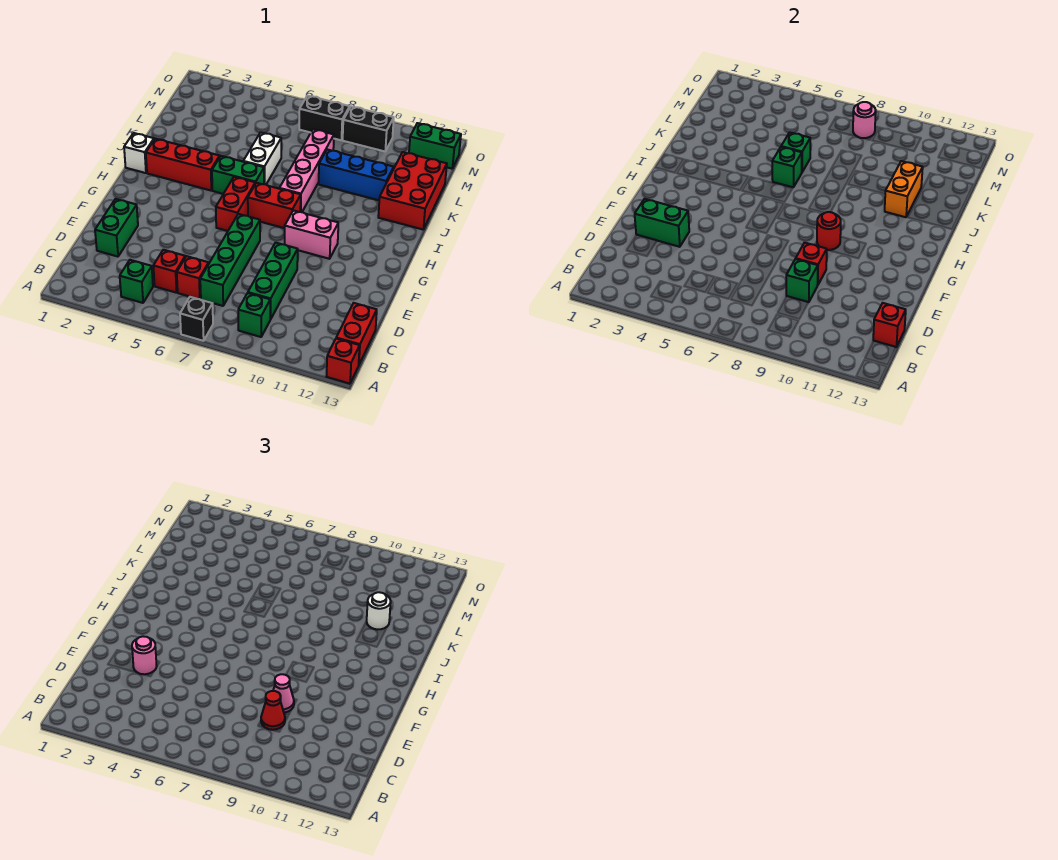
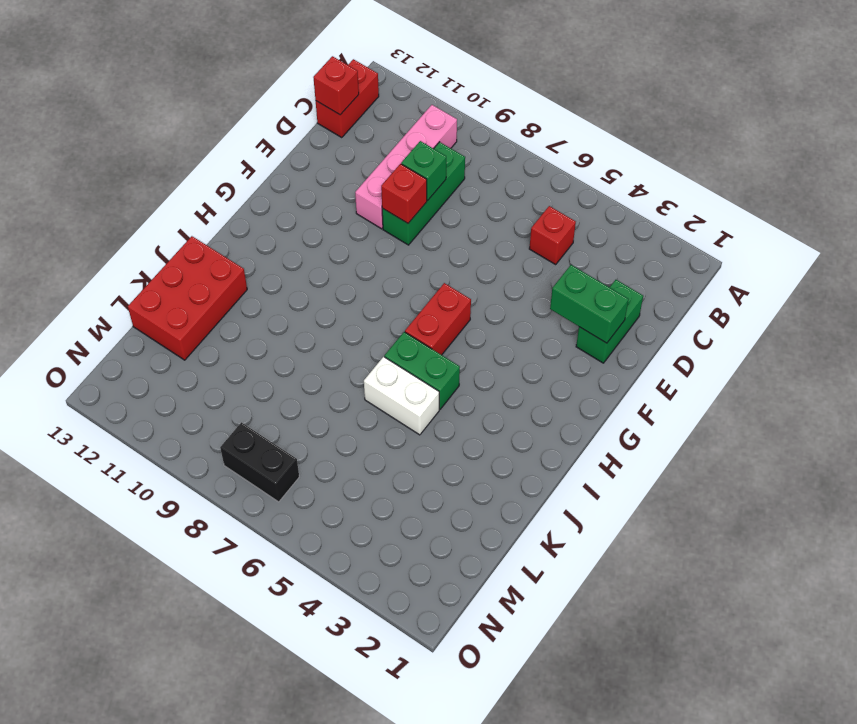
pink brick B10:E10 level 1 -> pink brick I8:L8 level 1
white brick J5:J6 level 1 -> white brick J6:K6 level 1
none -> black brick A7 level 1
none -> red brick A13 level 1
none -> green brick B4 level 1
none -> green brick B9 level 1

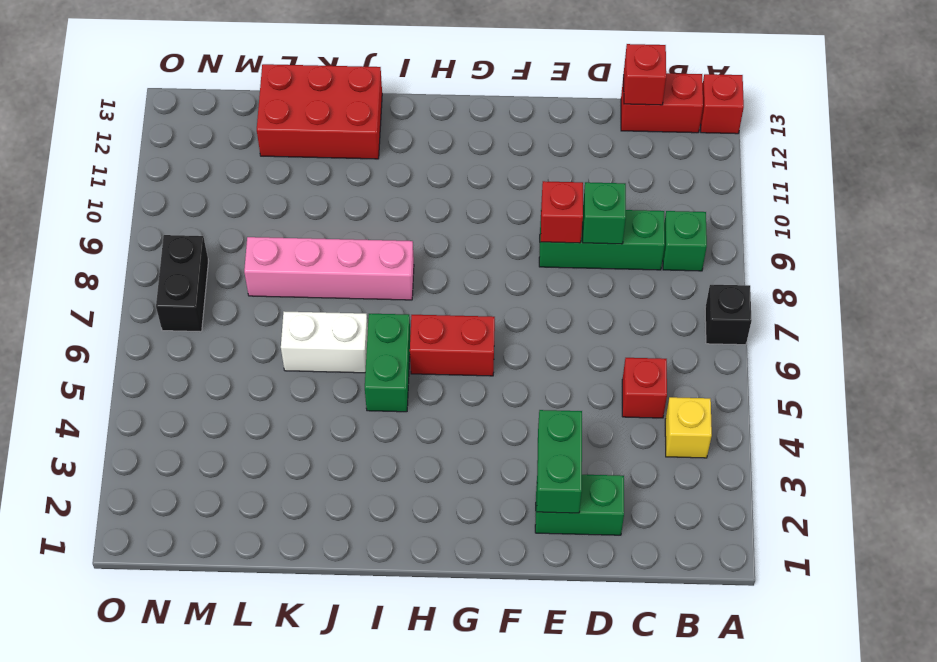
yellow brick B4 level 1 -> green brick B4 level 1
none -> red brick C6 level 1
none -> green brick C7:F7 level 1
none -> pink brick G9:G10 level 1
none -> red brick H7:H8 level 1

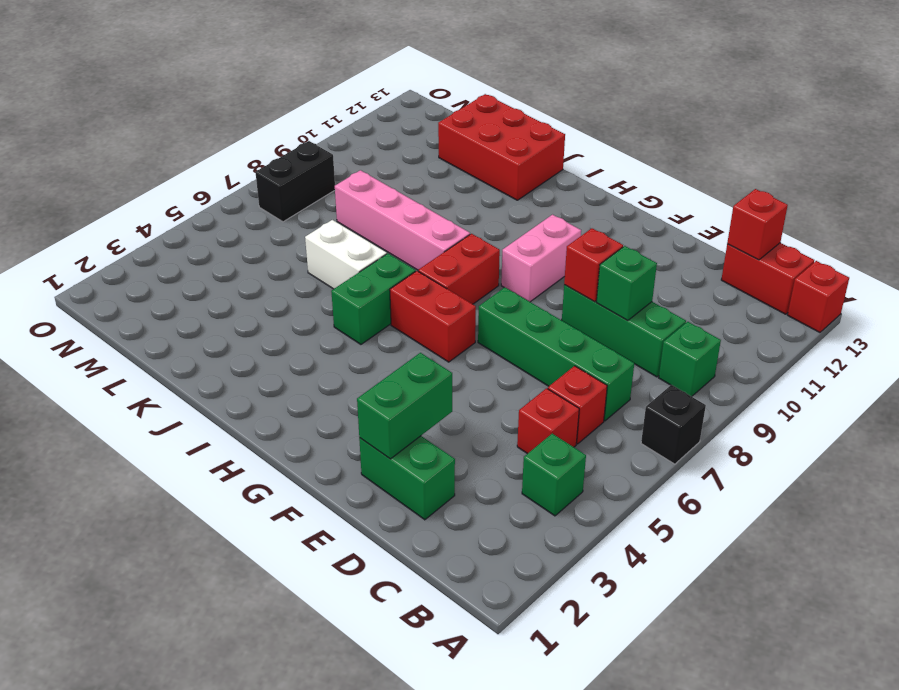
none -> white brick I1 level 1
none -> red brick I2:I4 level 1
none -> blue brick K9:K11 level 1
none -> black brick N9:N10 level 1

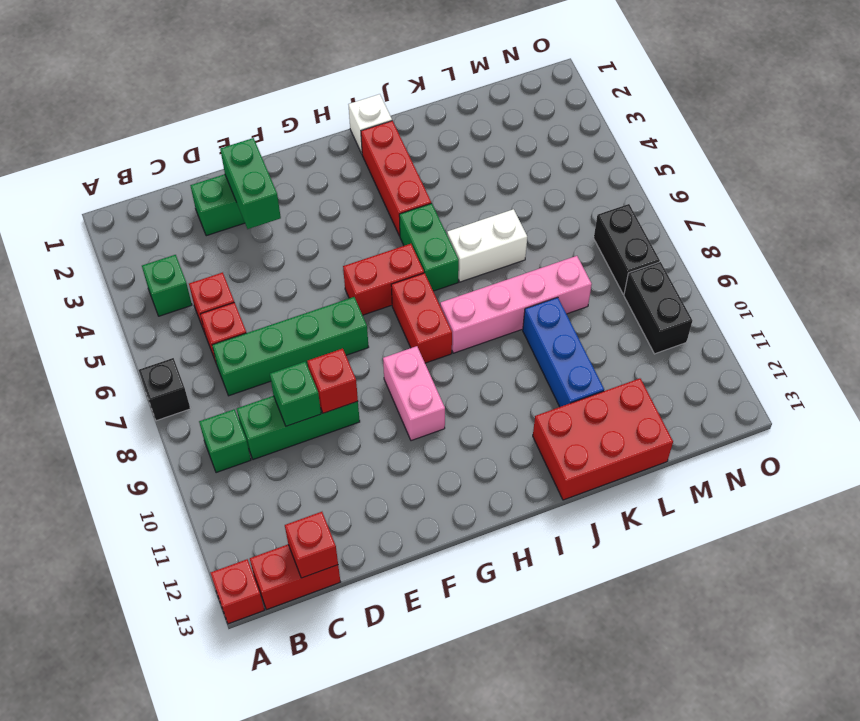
none -> green brick N12:N13 level 1
none -> red round brick G9 level 2
none -> green brick J6 level 2
none -> orange brick J11:K11 level 2

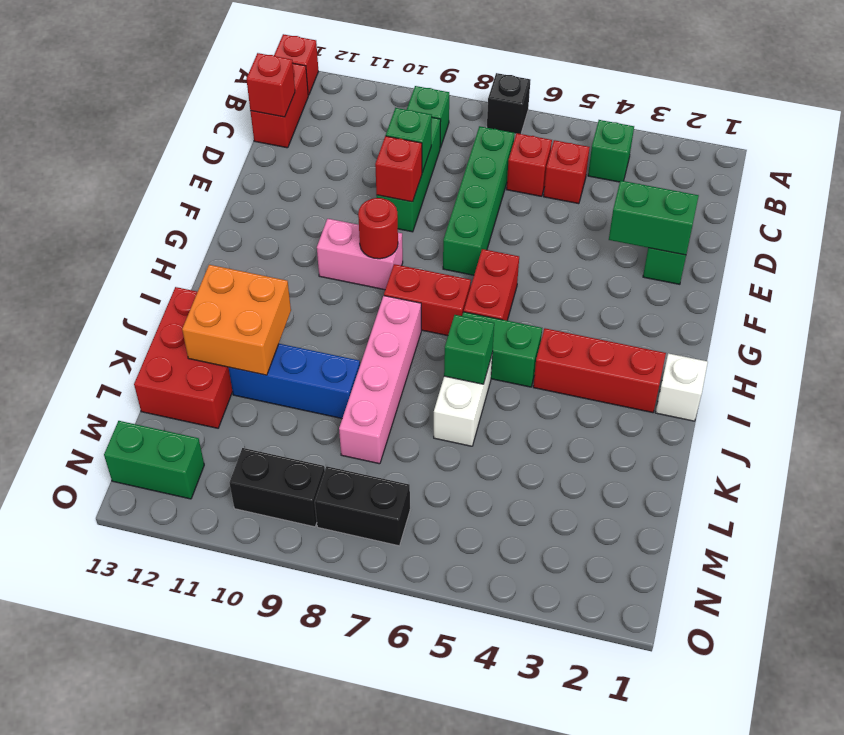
orange brick J11:K12 level 2 -> orange brick J11:K11 level 2
none -> green brick K6 level 2
none -> pink round brick N8 level 2
none -> red cone D9 level 3
none -> pink round brick E3 level 3

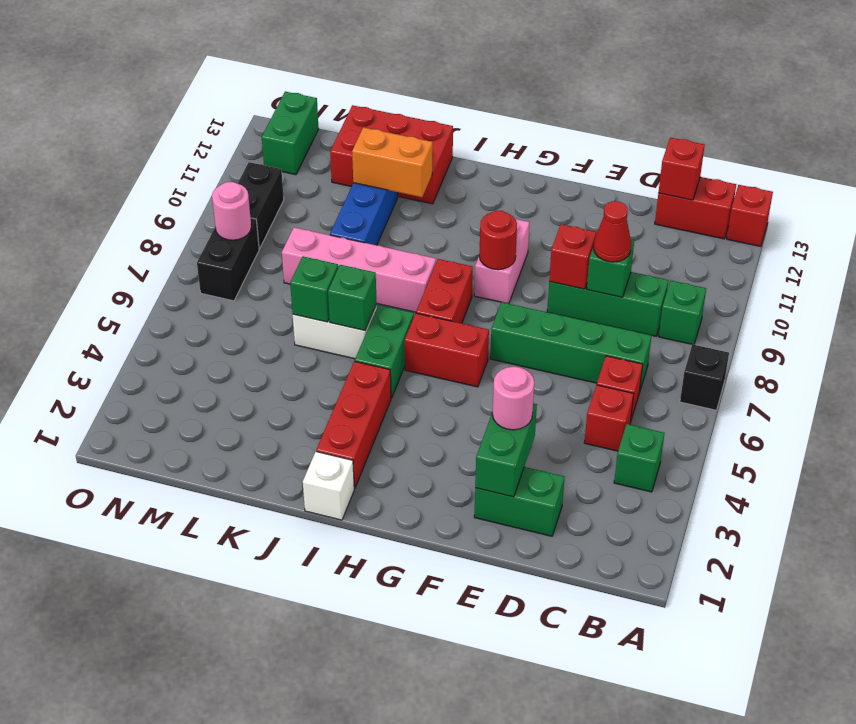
none -> pink cone E9 level 3
none -> white round brick K11 level 3

